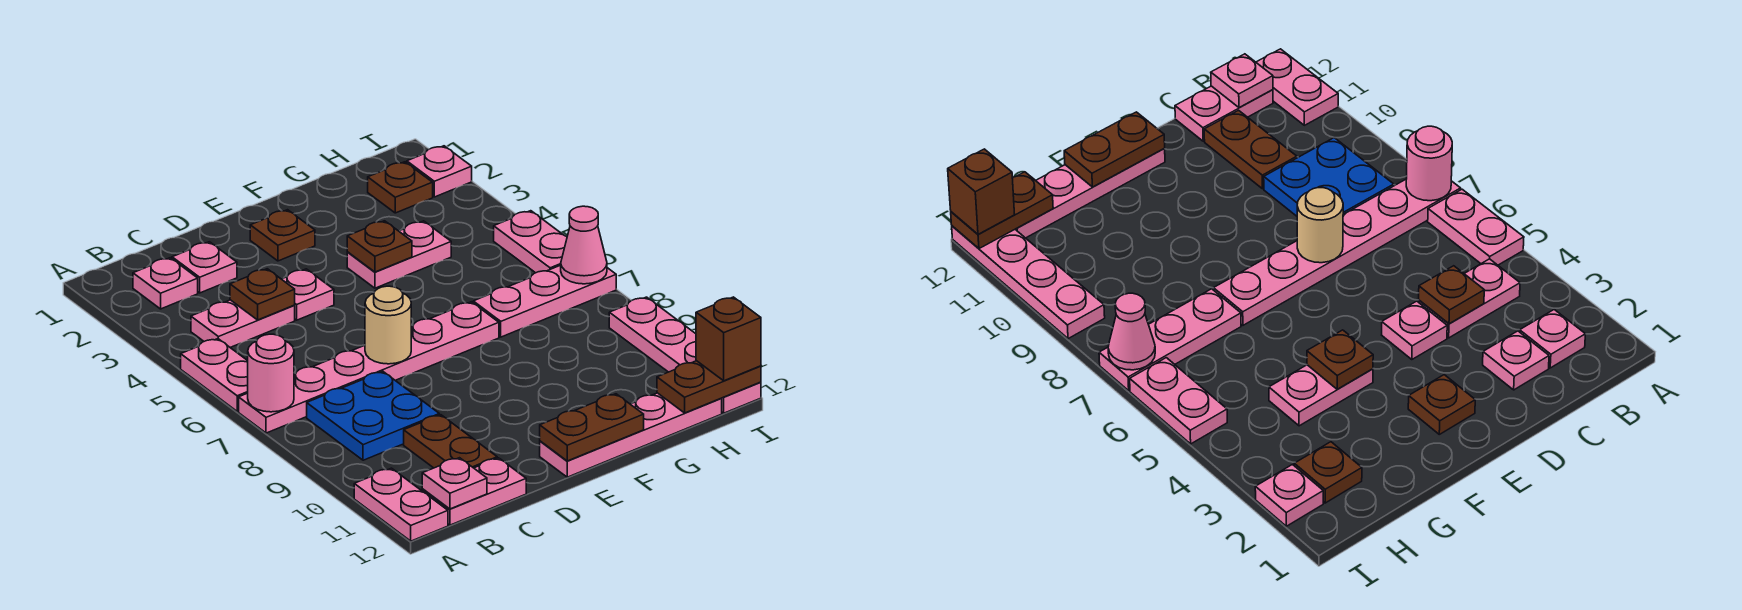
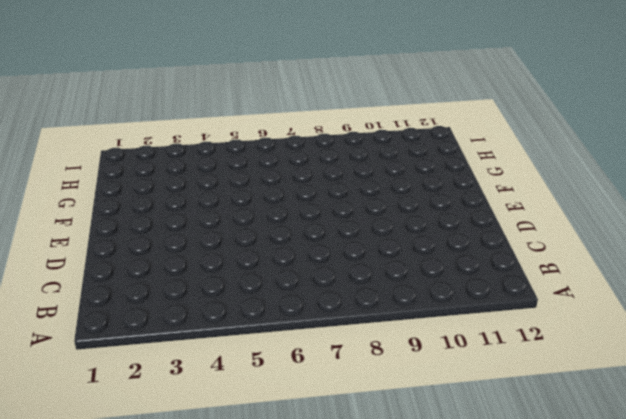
none -> pink plate A5:A6 level 1
none -> pink plate A7:F7 level 1
none -> pink plate A11:A12 level 1

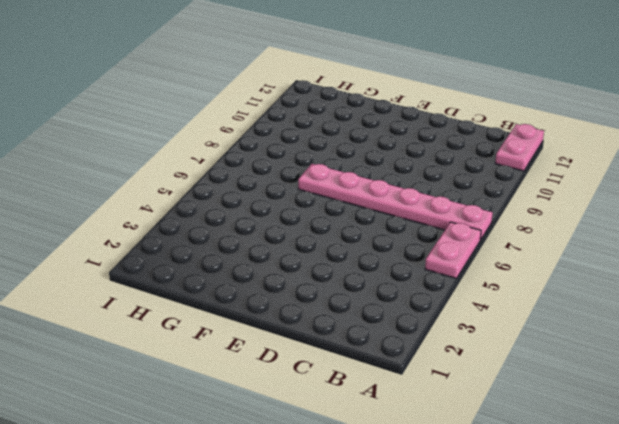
none -> pink plate B2 level 1
none -> pink plate B4:C4 level 1
none -> blue plate B8:C9 level 1

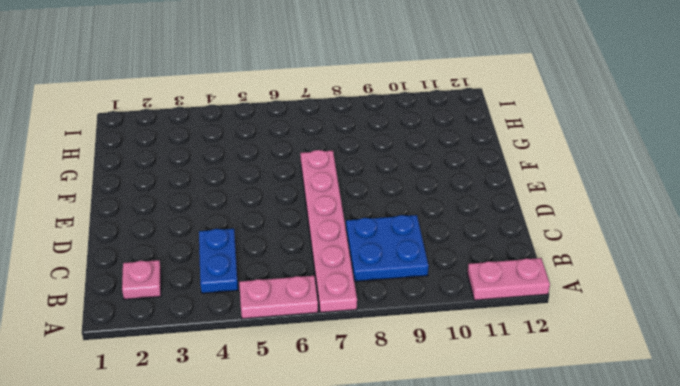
blue plate B4:C4 level 1 -> pink plate B4:C4 level 1
none -> pink plate B12:C12 level 1
none -> pink plate C2 level 1
none -> brown plate C10:C11 level 1

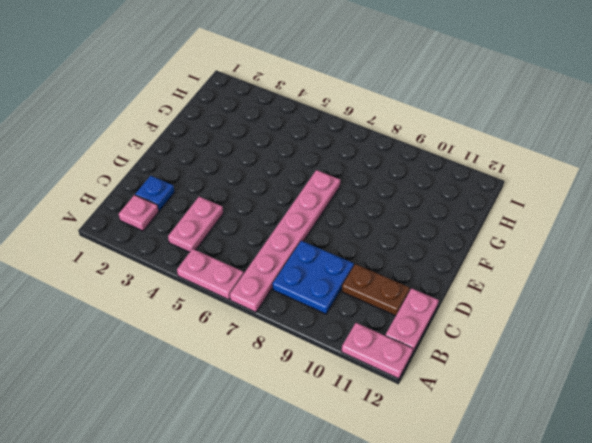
blue plate C2 level 1 -> pink plate C2 level 1
none -> pink plate D4 level 1
none -> brown plate E2 level 1
none -> pink plate E12:H12 level 1

